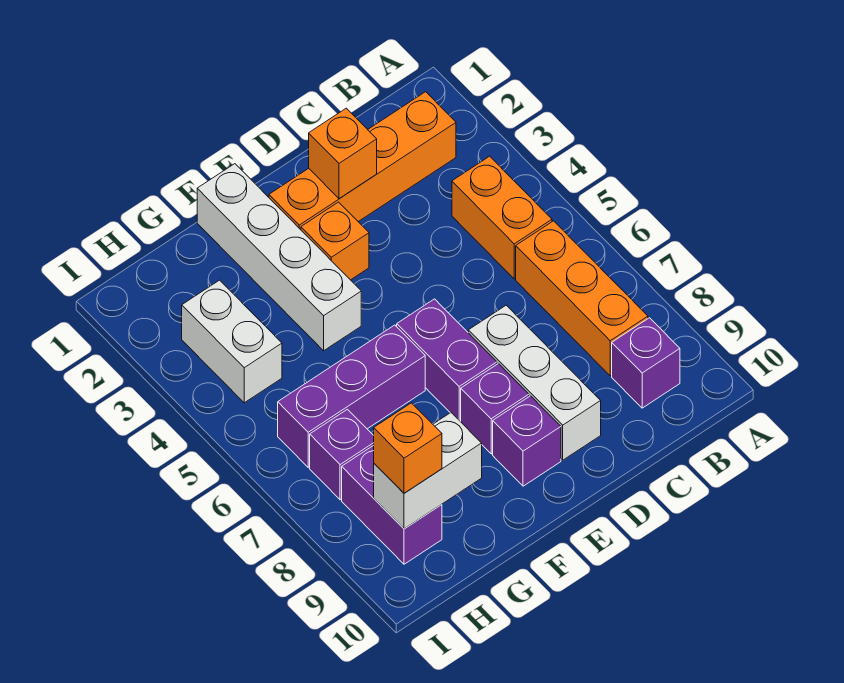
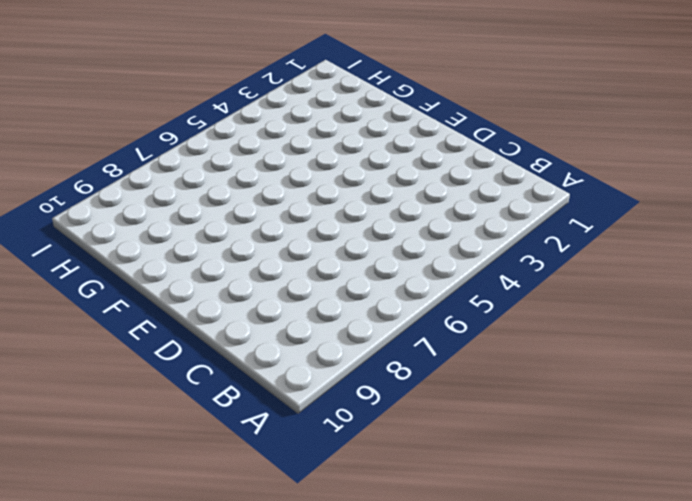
none -> orange brick B2:E2 level 1
none -> orange brick B4:B5 level 1
none -> orange brick B6:B8 level 1

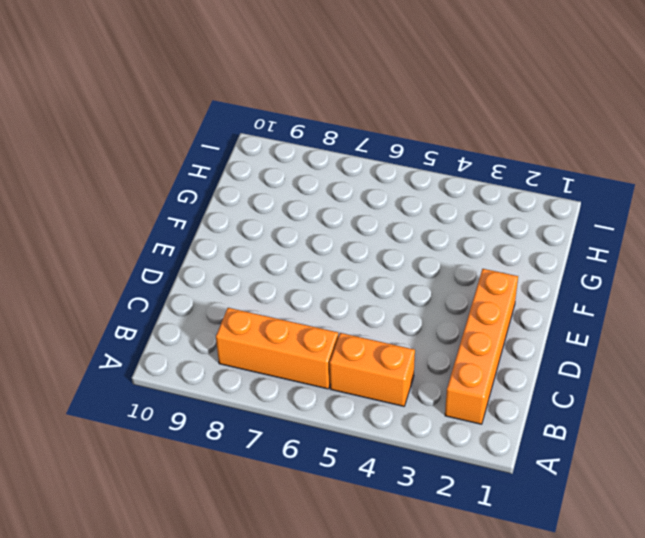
none -> purple brick B9 level 1
none -> white brick D7:D9 level 1
none -> orange brick E3 level 1

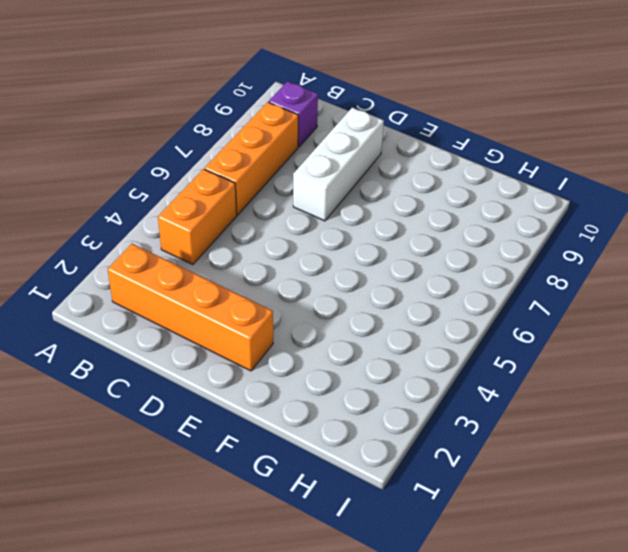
none -> orange brick E3 level 1
none -> purple brick E6:E7 level 1
none -> purple brick E8 level 1

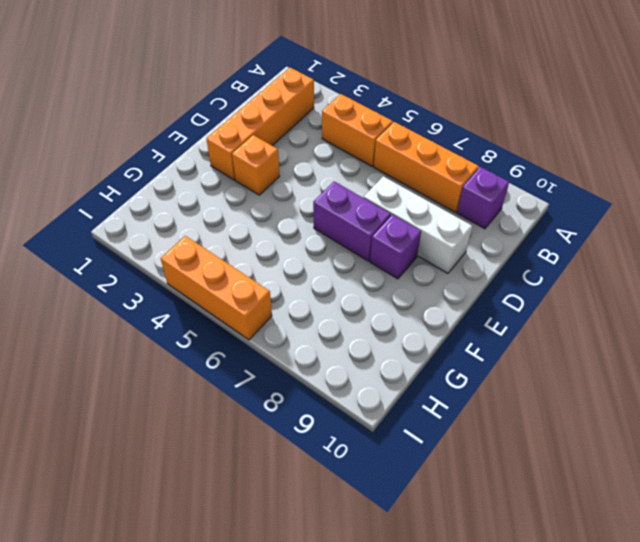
orange brick I4:I6 level 1 -> none
none -> purple brick E9 level 1
none -> white brick F1:F4 level 1
none -> purple brick F6:H6 level 1

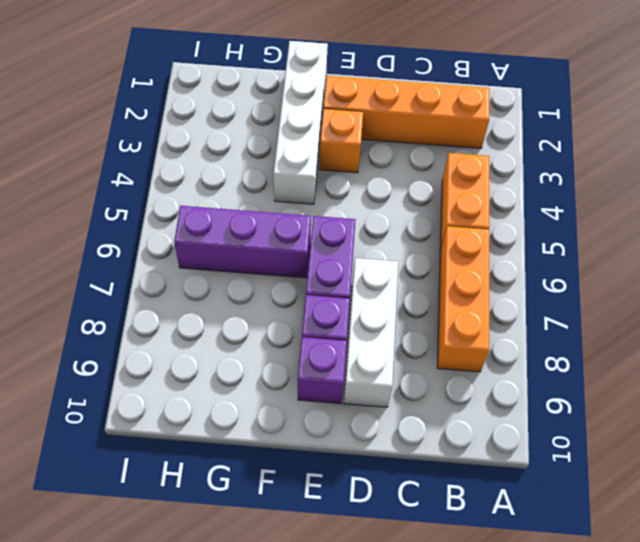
none -> purple brick B9 level 1
none -> white brick H3:H4 level 1
none -> purple brick H7 level 1

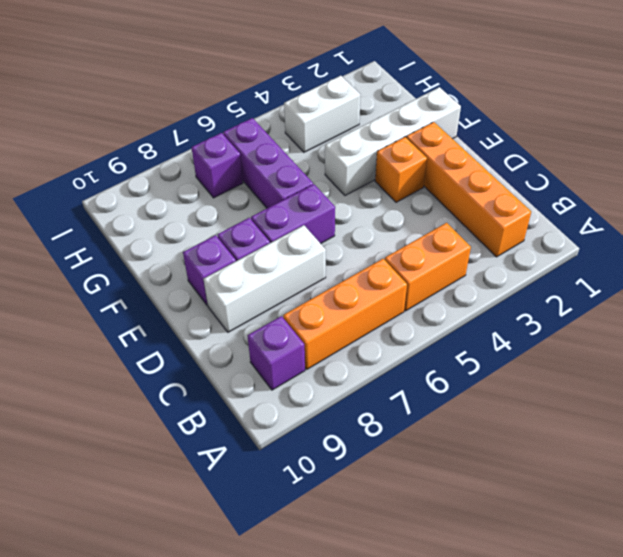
none -> purple brick H8:H9 level 1
none -> orange brick D2 level 2
none -> white brick G9:H9 level 2

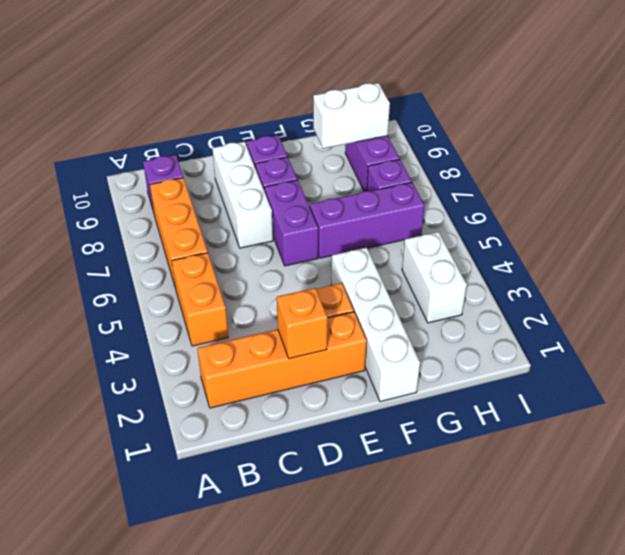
none -> orange brick H9 level 3

